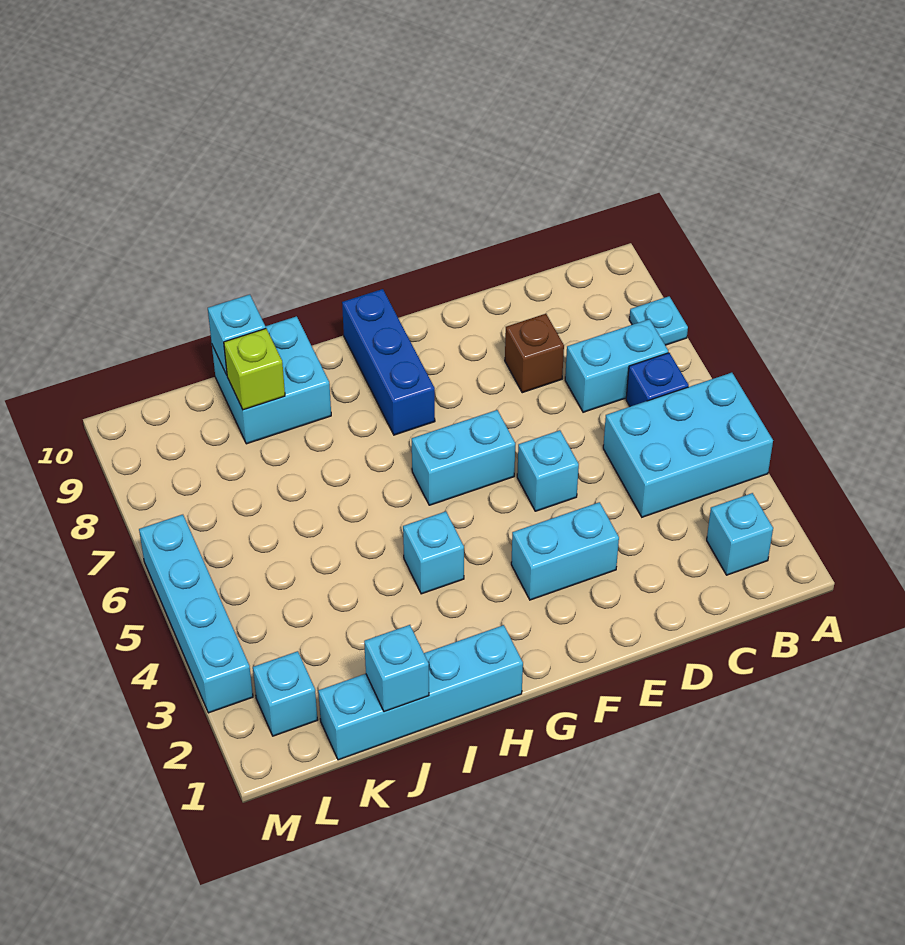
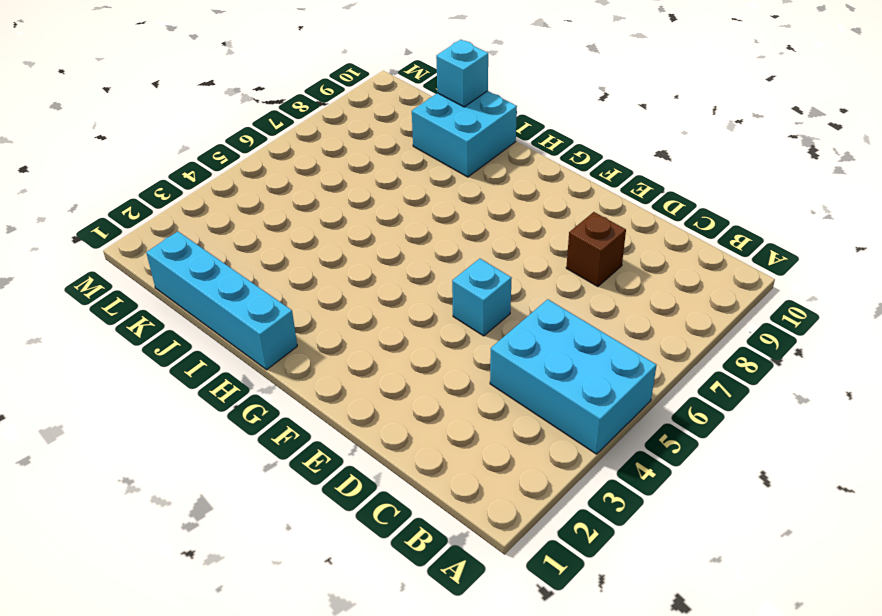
none -> cyan plate A8 level 1
none -> cyan brick B2 level 1
none -> blue brick B6 level 1

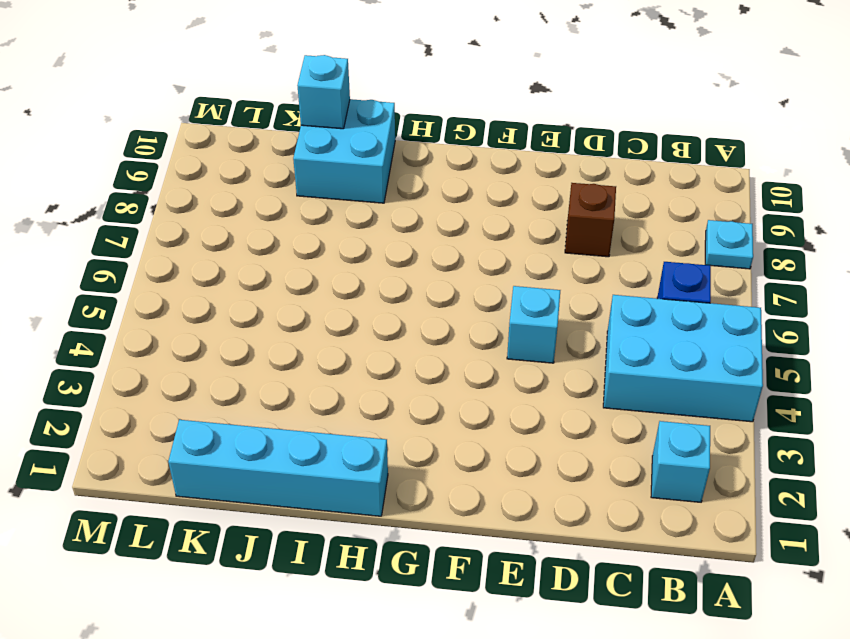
none -> cyan brick B7:C7 level 1
none -> cyan brick E3:F3 level 1
none -> cyan brick F6:G6 level 1

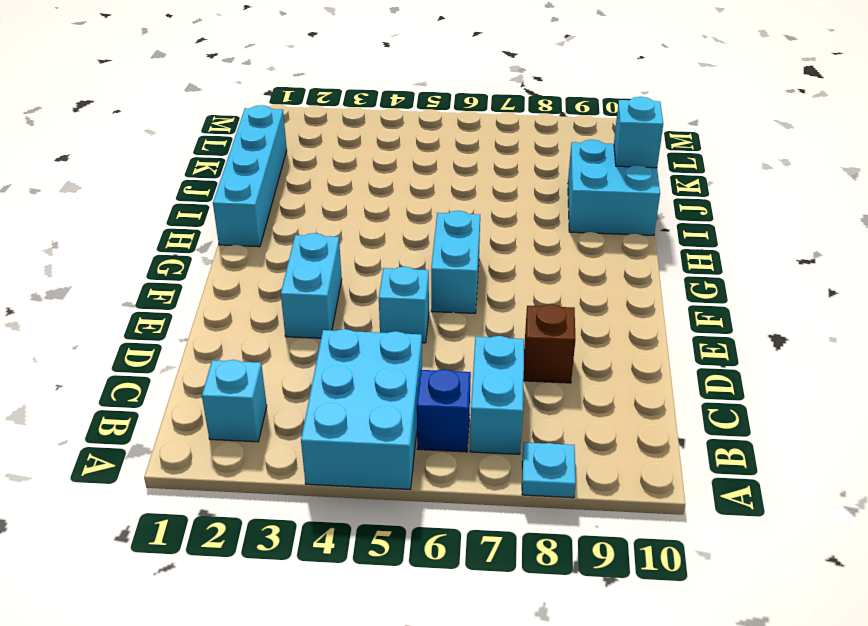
none -> blue brick G8:G10 level 1
none -> cyan brick H4 level 1
none -> cyan brick L2 level 1

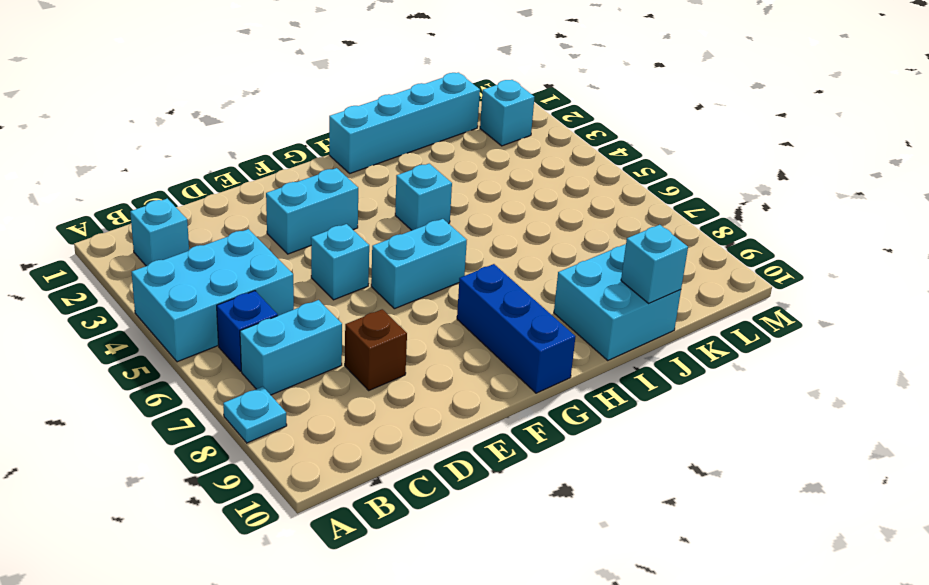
none -> cyan brick M3:M6 level 1
none -> cyan brick J1 level 2
none -> lime brick J9 level 2

